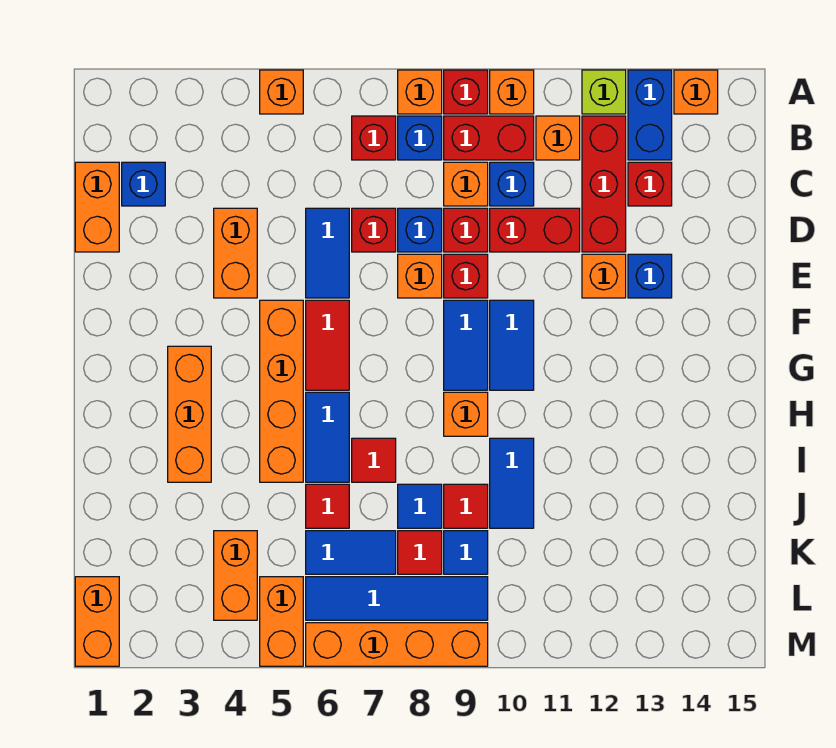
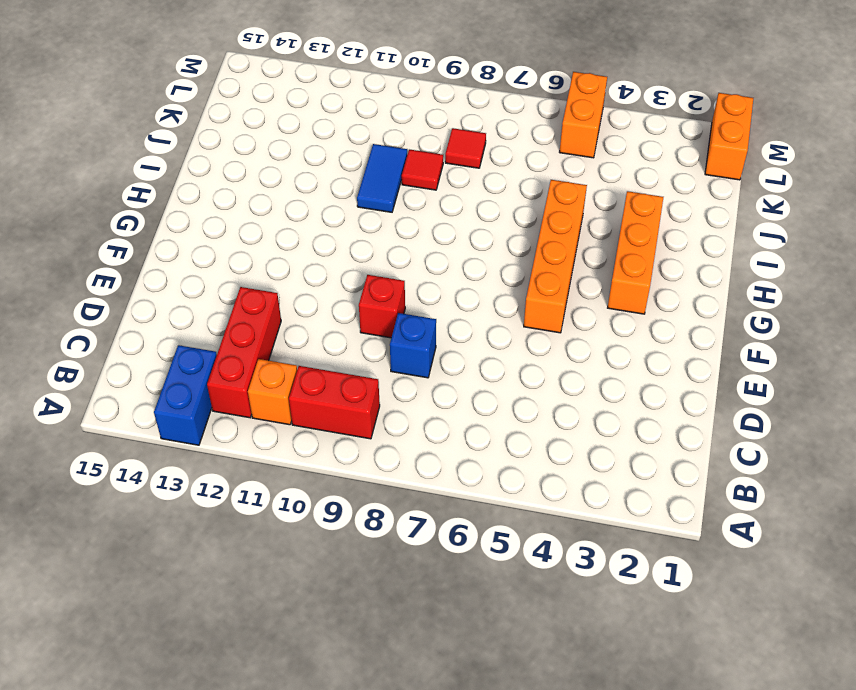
none -> orange brick A5 level 1
none -> orange brick A8 level 1
none -> red brick A9 level 1
none -> orange brick A10 level 1

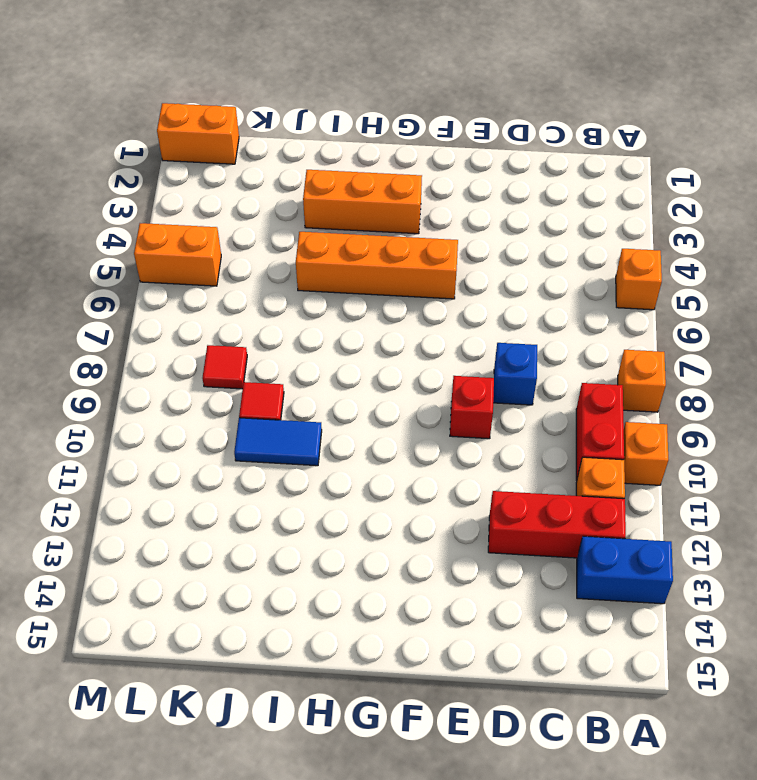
none -> red brick A9 level 1
none -> lime brick A12 level 1
none -> orange brick A14 level 1
none -> red brick B7 level 1

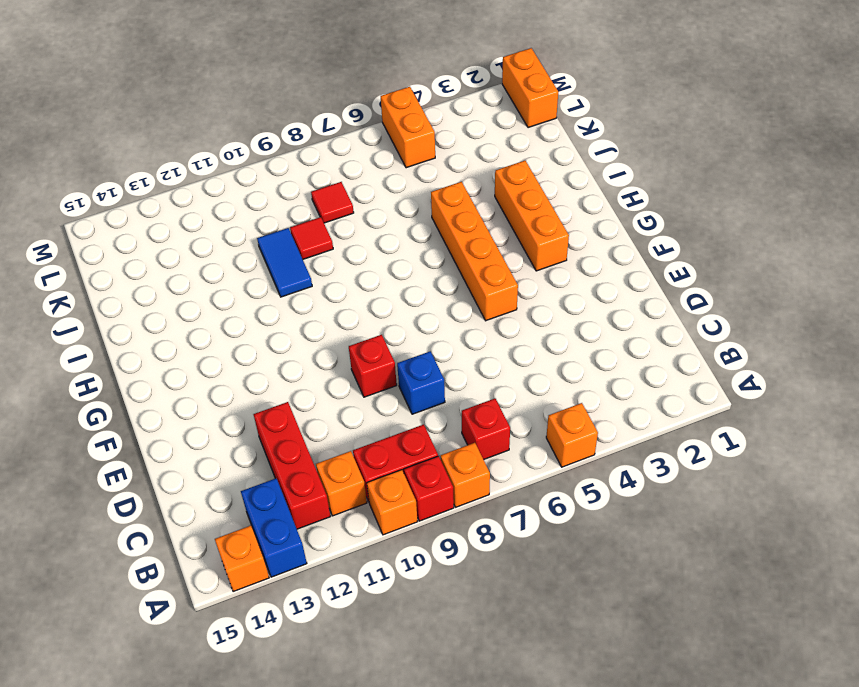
none -> lime brick A12 level 1
none -> blue brick B8 level 1
none -> orange brick C1:D1 level 1
none -> blue brick C2 level 1

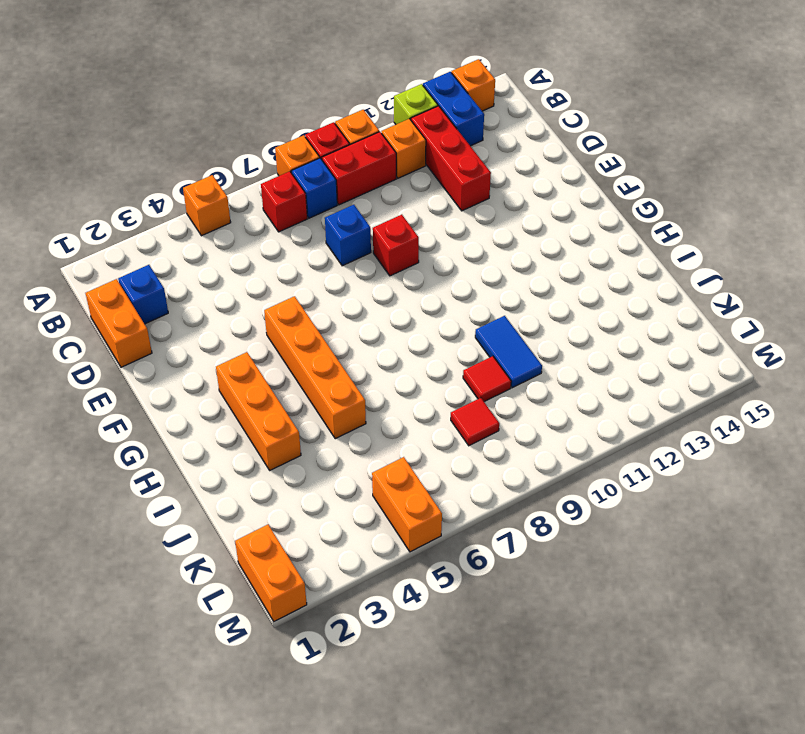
none -> orange brick C9 level 1
none -> blue brick C10 level 1
none -> red brick C13 level 1
none -> orange brick D4:E4 level 1

